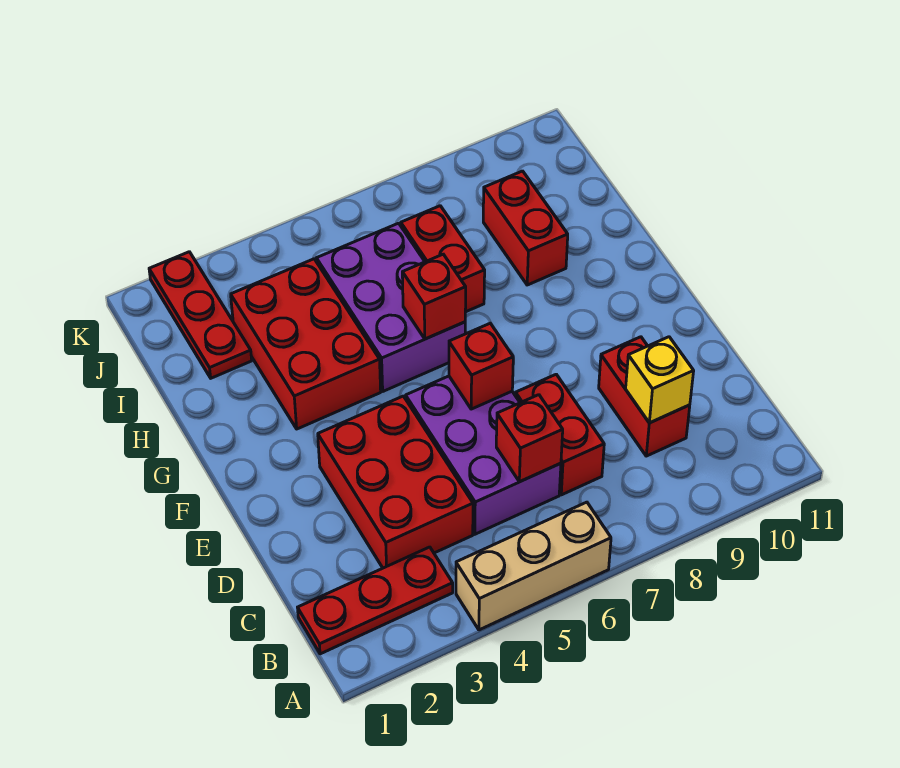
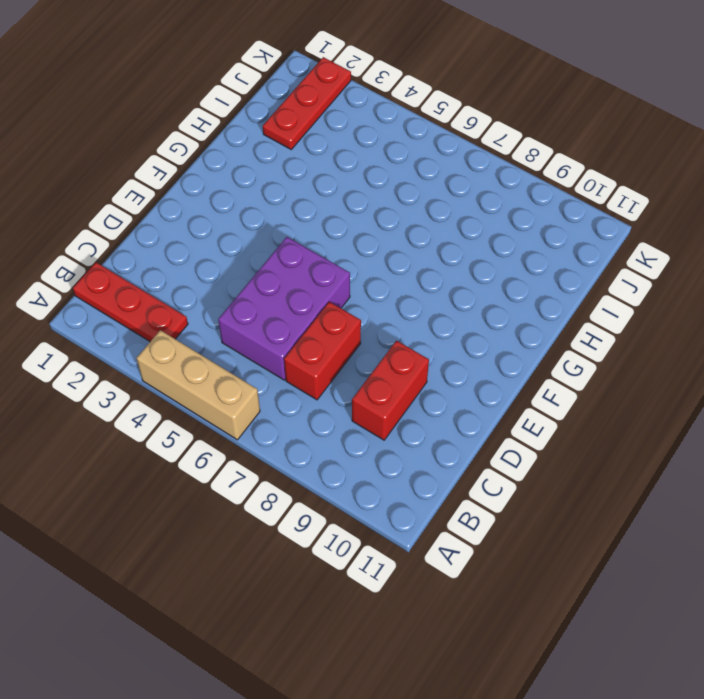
none -> red brick C3:E4 level 1
none -> red brick G3:I4 level 1
none -> purple brick G5:I6 level 1

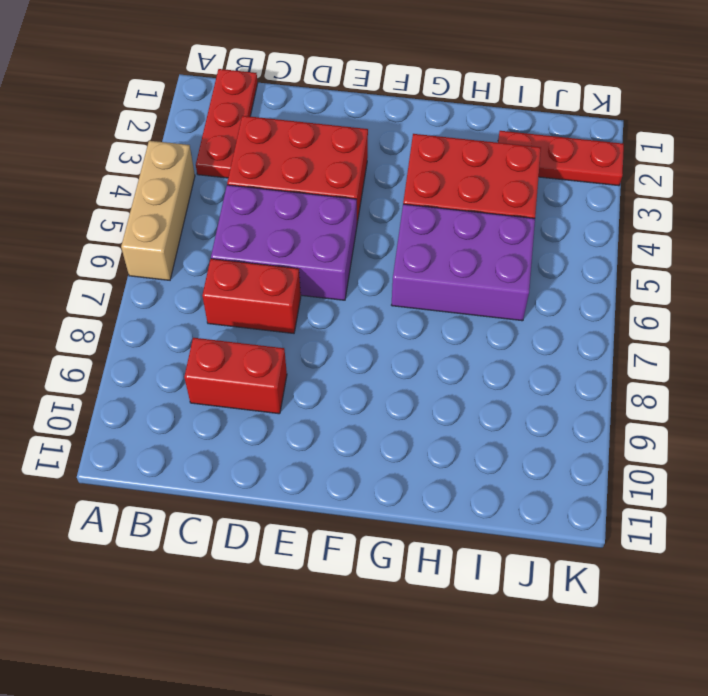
none -> red brick H7:I7 level 1
none -> red brick H9:I9 level 1
none -> red brick C6 level 2

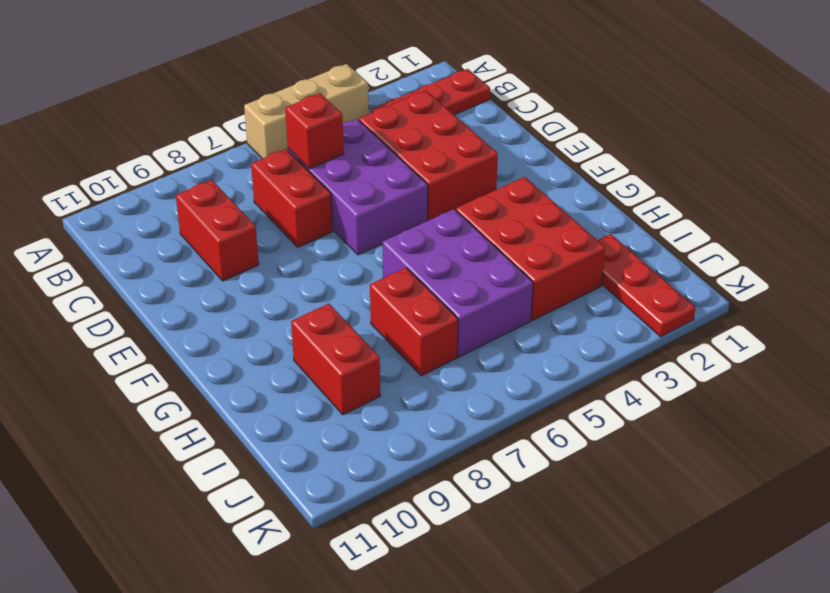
none -> yellow brick C9 level 2
none -> red brick E6 level 2
none -> red brick G6 level 2

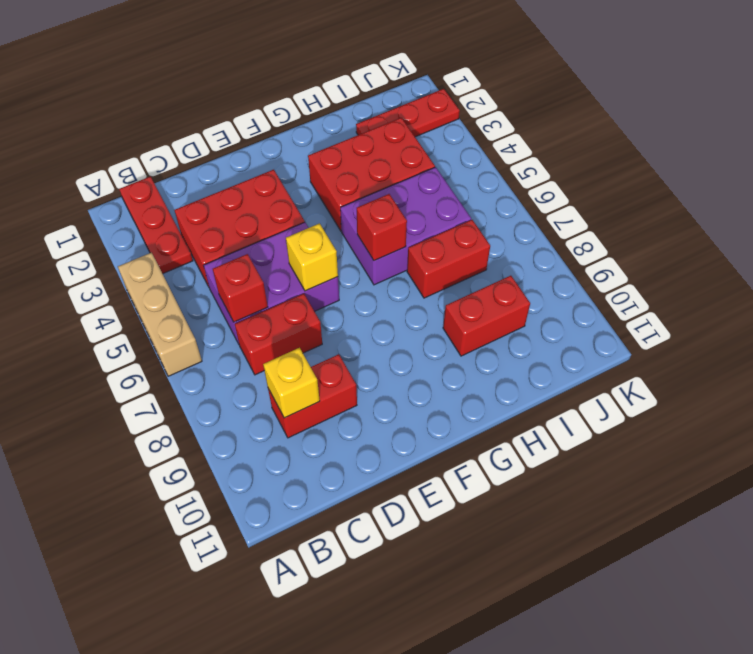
yellow brick E6 level 2 -> red brick E6 level 2

